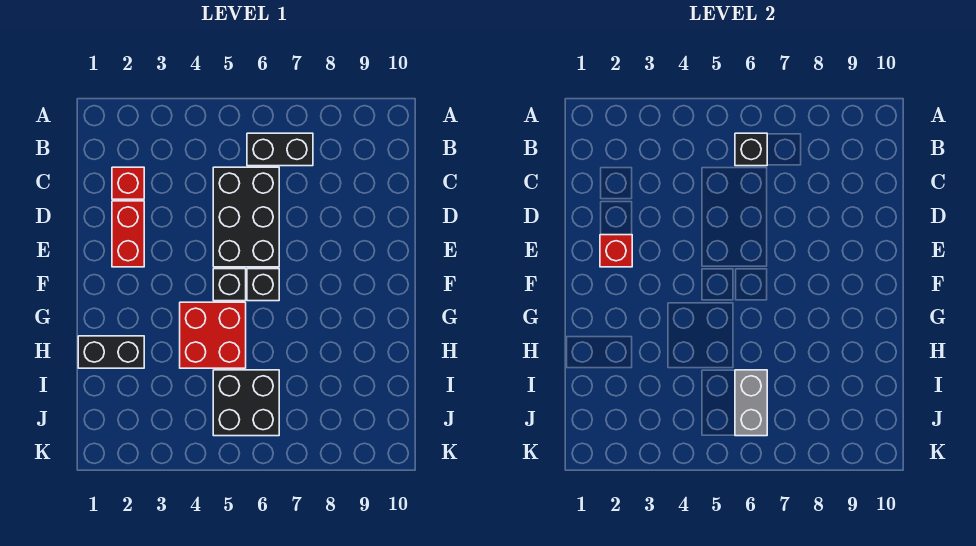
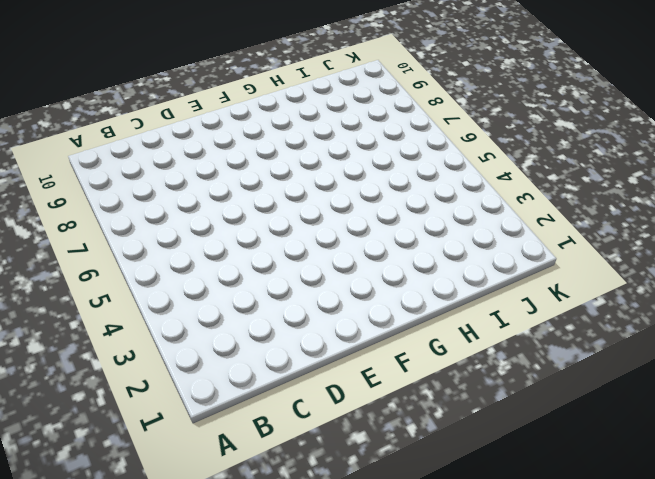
none -> black brick B6:B7 level 1
none -> red brick C2 level 1
none -> black brick C5:E6 level 1

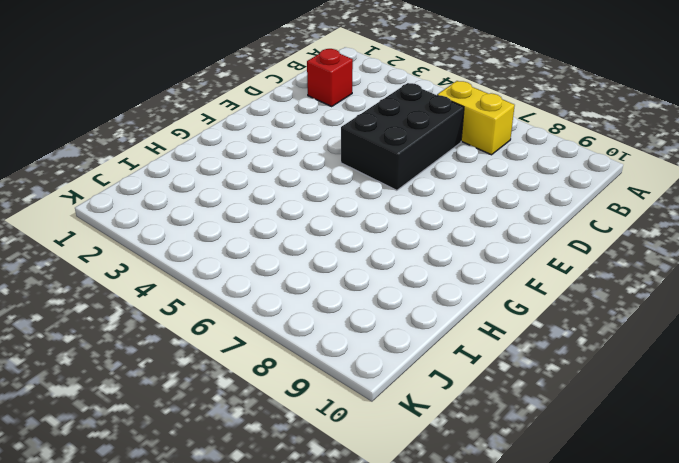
yellow brick B6:B7 level 1 -> black brick B6:B7 level 1
none -> red brick D2:E2 level 1
none -> black brick F5 level 1
none -> black brick F6 level 1

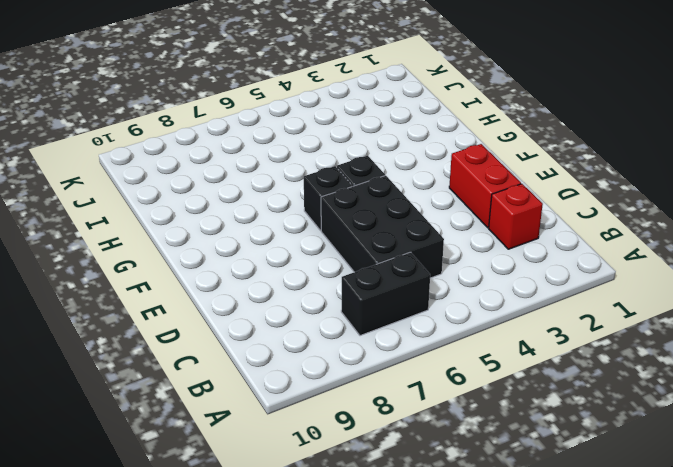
none -> red brick G4:H5 level 1
none -> black brick H1:H2 level 1
none -> black brick I5:J6 level 1

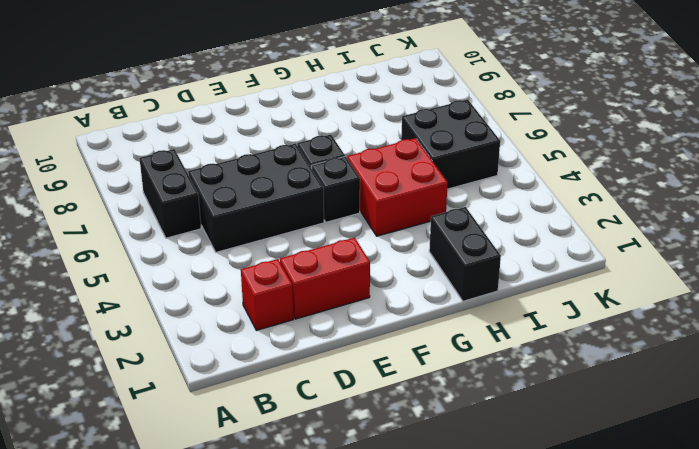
none -> black brick B6 level 2
none -> red brick E2 level 2
none -> grey brick I6:J6 level 2

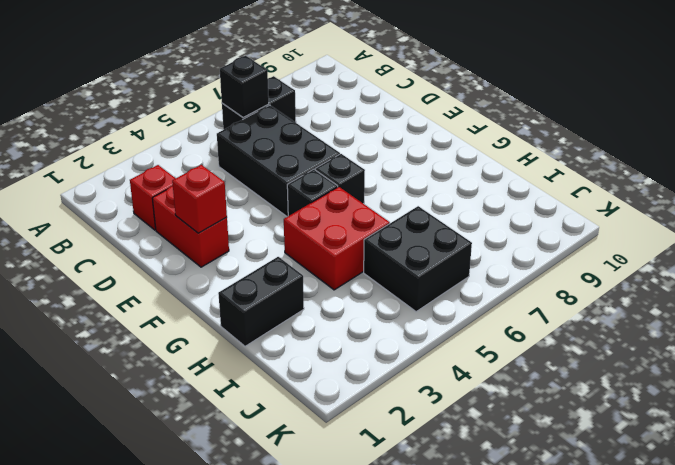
none -> grey brick I6:J6 level 2

